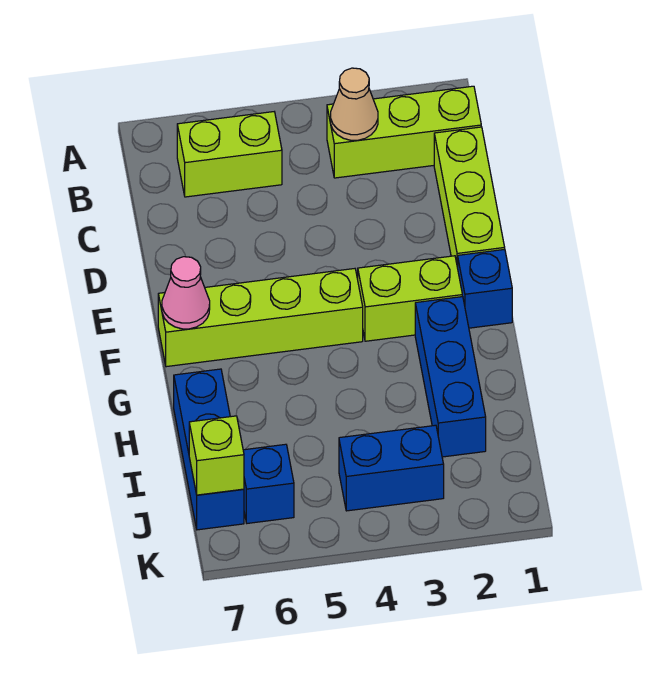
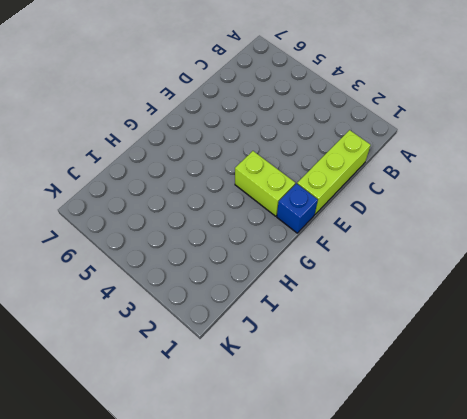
none -> lime brick B1:B3 level 1
none -> lime brick B5:B6 level 1
none -> lime brick F4:F7 level 1

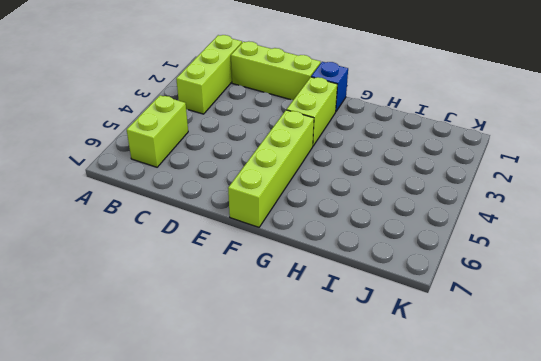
none -> blue brick G2:I2 level 1
none -> blue brick H7:J7 level 1
none -> blue brick J3:J4 level 1

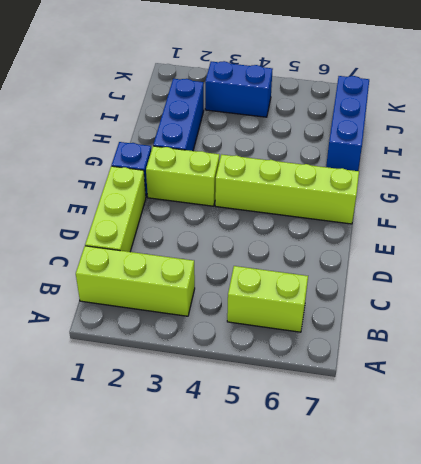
none -> blue brick J6 level 1
none -> tan cone B3 level 2
none -> pink cone F7 level 2

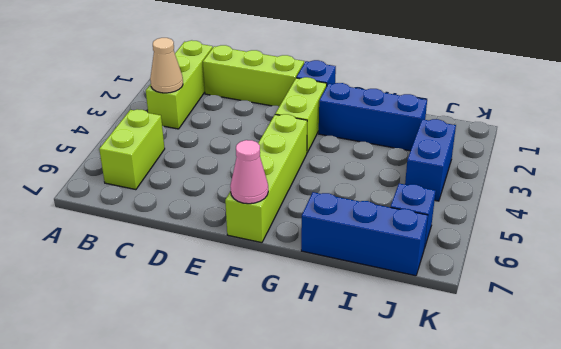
none -> lime brick J7 level 2

